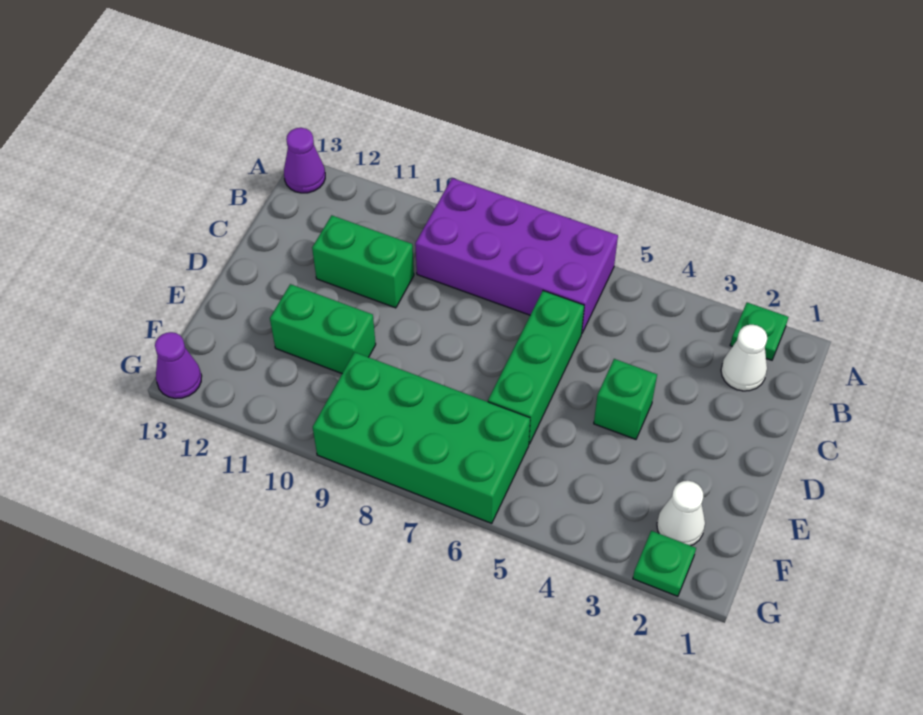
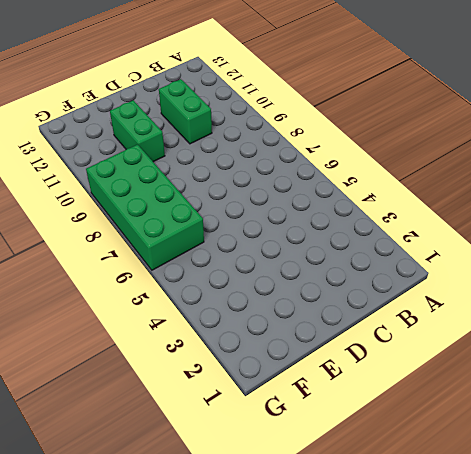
none -> green plate A2 level 1
none -> purple brick A6:B9 level 1
none -> purple cone A13 level 1

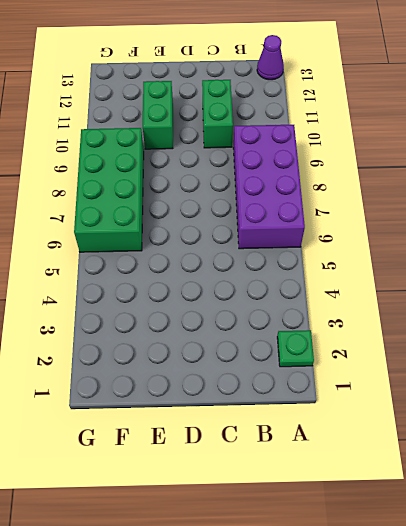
none -> white cone B2 level 1
none -> green brick C6:E6 level 1
none -> green brick D4 level 1

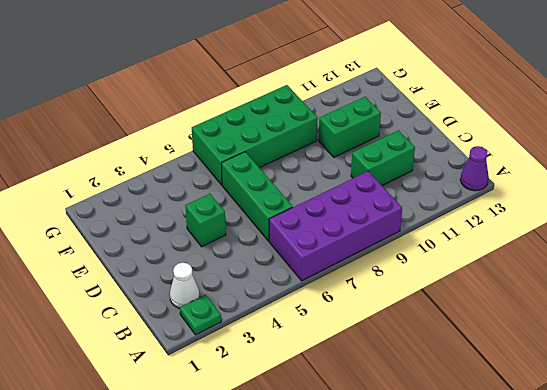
none -> white cone F2 level 1
none -> green plate G2 level 1
none -> purple cone G13 level 1

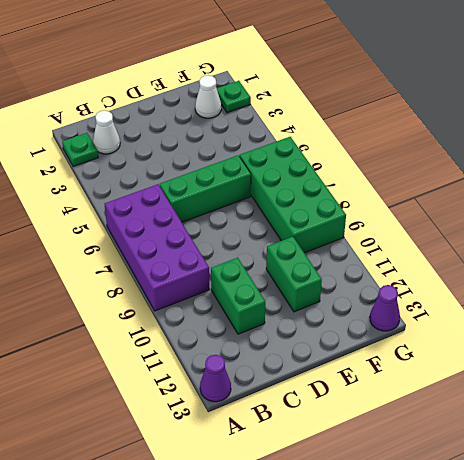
none -> green brick D4 level 1

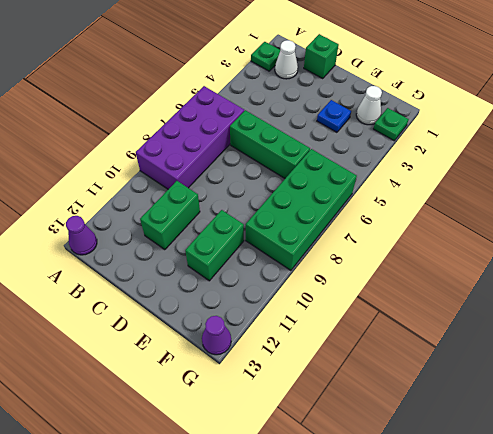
green brick C1 level 1 -> green brick D4 level 1
blue plate E3 level 1 -> none

